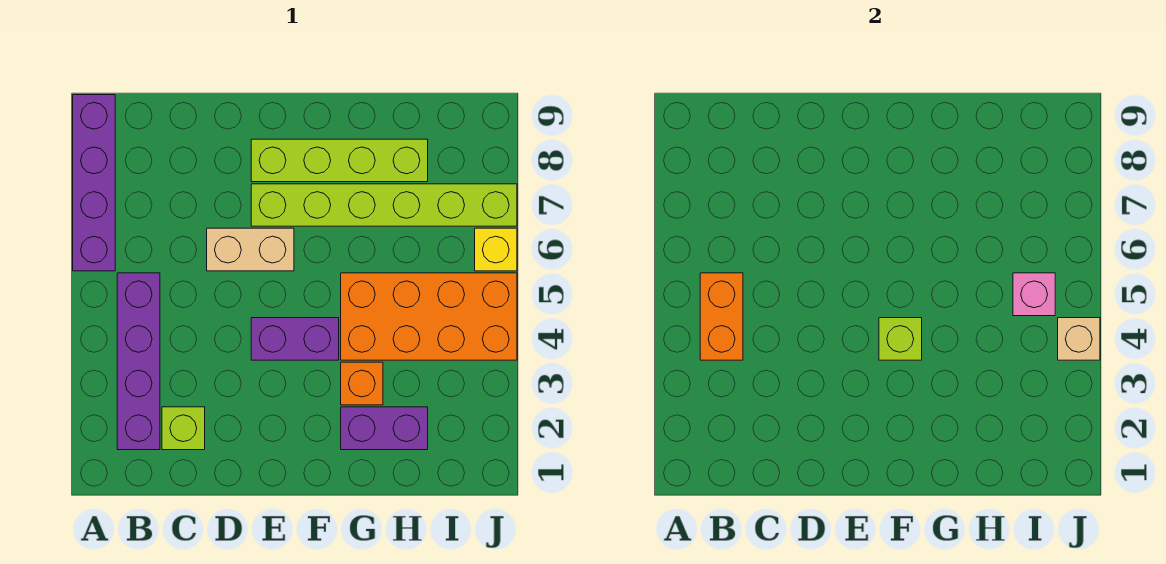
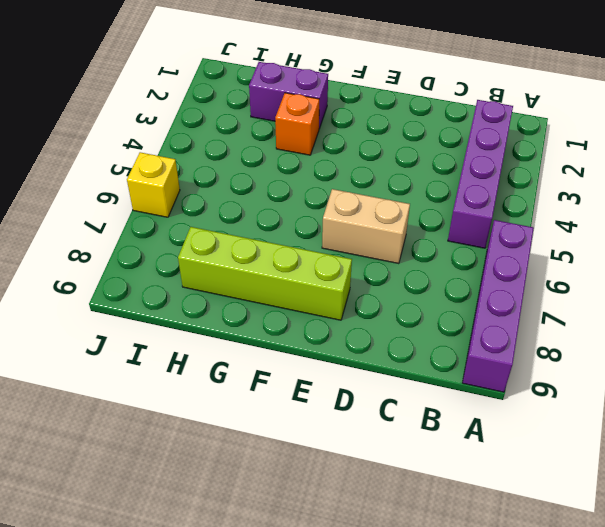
none -> lime brick C2 level 1
none -> purple brick E4:F4 level 1
none -> lime brick E7:J7 level 1

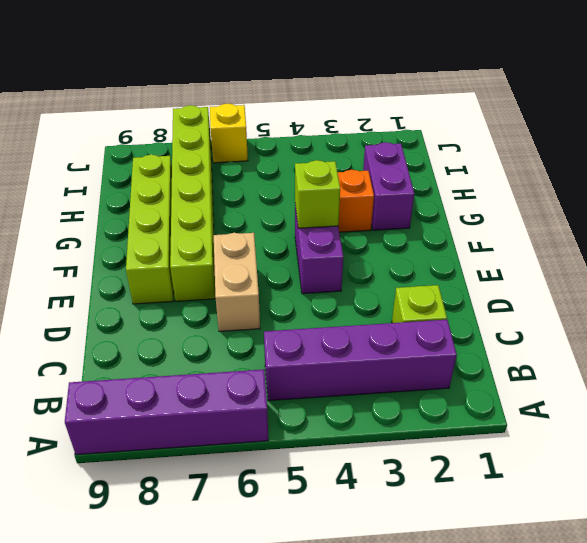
none -> orange brick G4:J5 level 1
none -> orange brick B4:B5 level 2
none -> pink brick I5 level 2

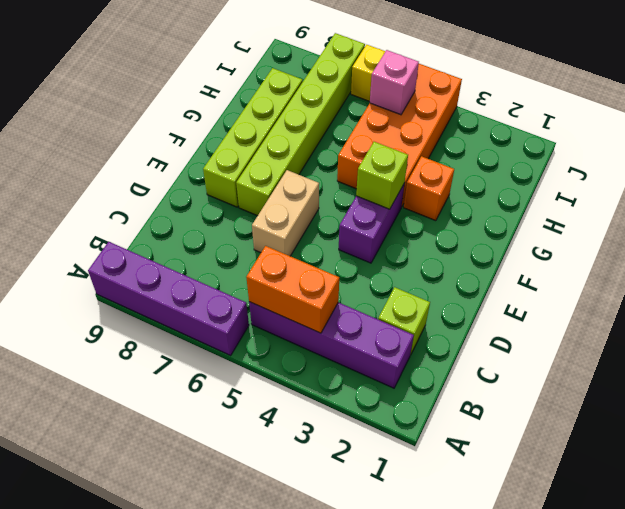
none -> purple brick G2:H2 level 1
none -> tan brick J4 level 2

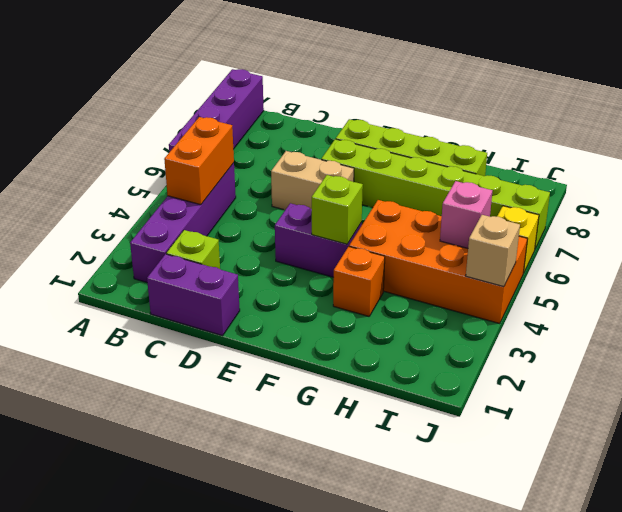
purple brick C1:D1 level 1 -> purple brick G2:H2 level 1

